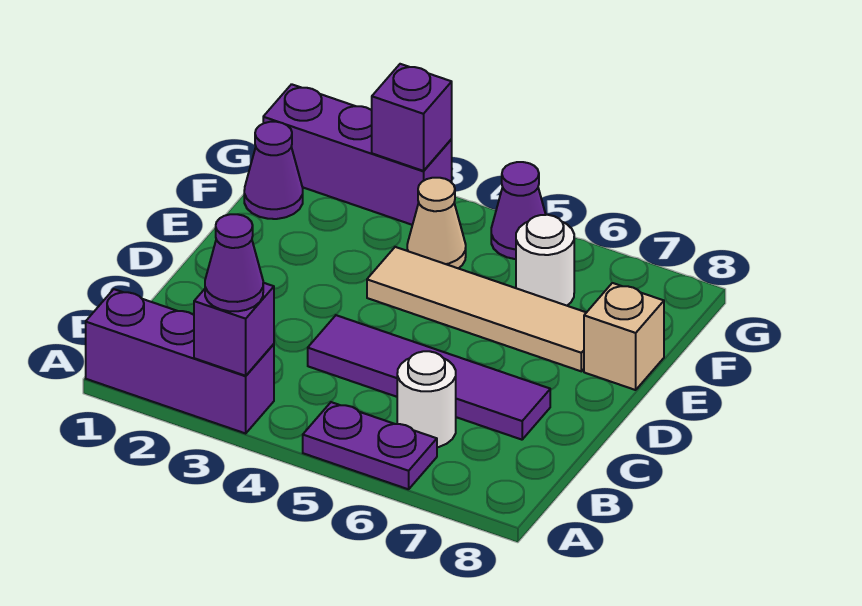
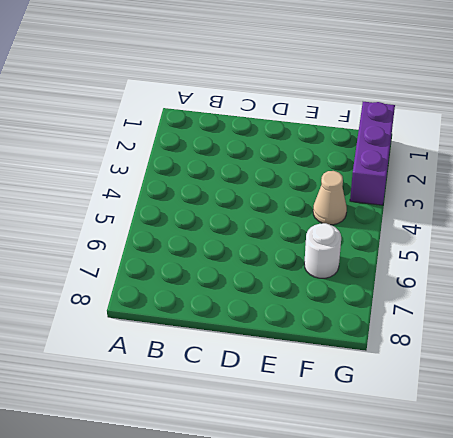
none -> purple brick A1:A3 level 1
none -> purple plate A5:A6 level 1
none -> white round brick B6 level 1

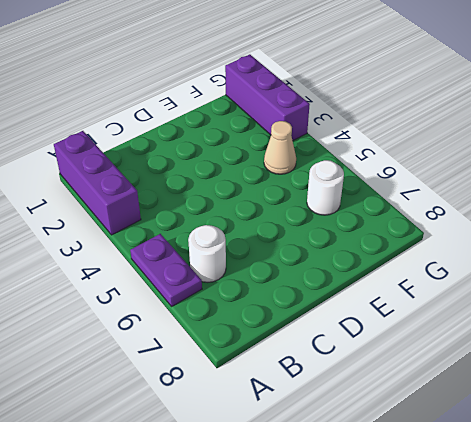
none -> purple tile C4:C7 level 1
none -> tan tile E4:E7 level 1
none -> tan brick E8 level 1

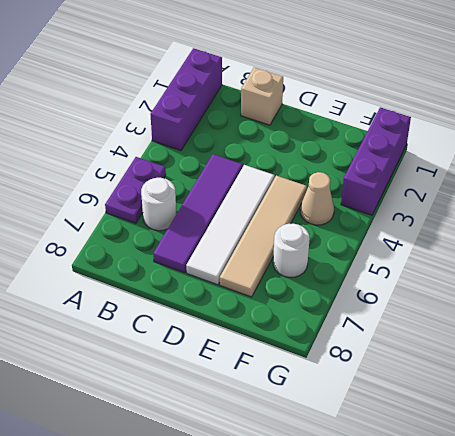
tan brick C1 level 1 -> tan brick E8 level 1
white tile D4:D7 level 1 -> none
none -> purple cone F1 level 1
none -> purple cone G5 level 1
none -> purple brick A3 level 2

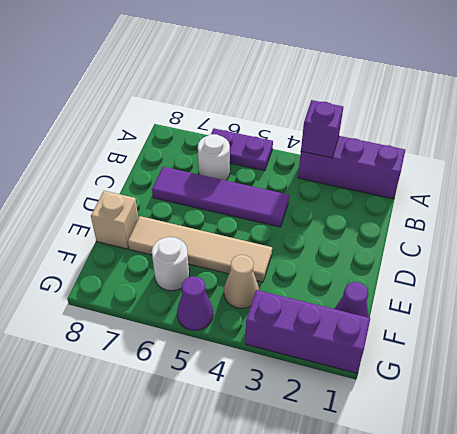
none -> purple brick G3 level 2
none -> purple cone A3 level 3

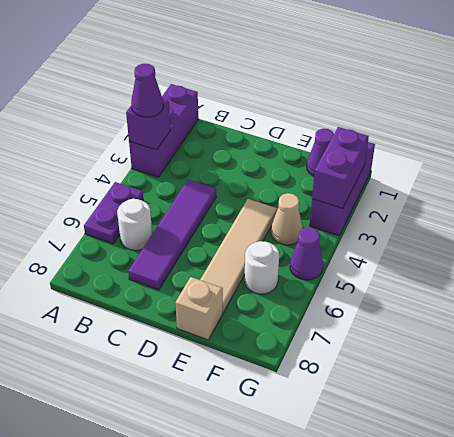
purple brick G2:G3 level 2 -> purple brick G3 level 2

